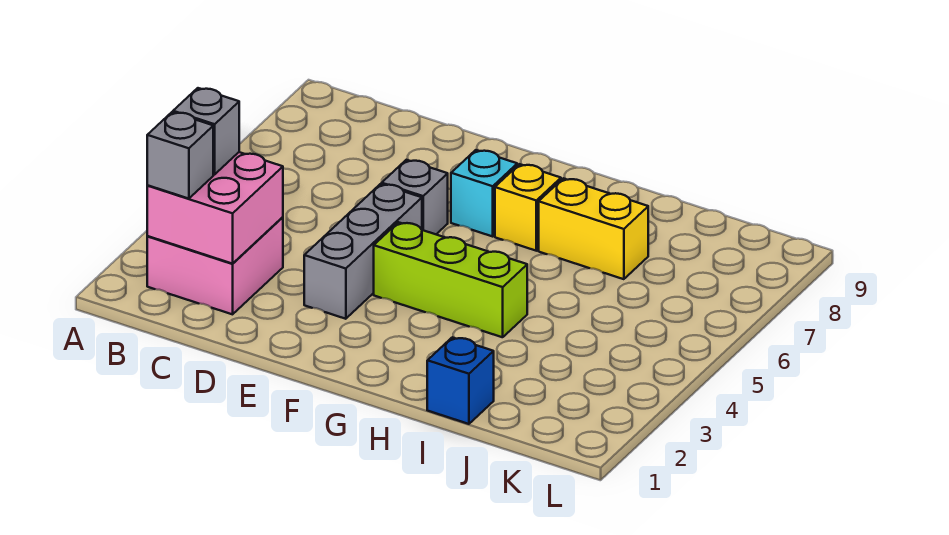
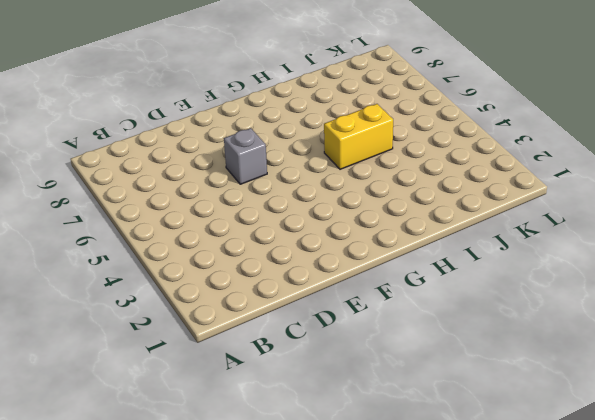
yellow brick H5:I5 level 1 -> yellow brick H7:I7 level 1
none -> pink brick B2:C3 level 1
none -> grey brick E3:E5 level 1

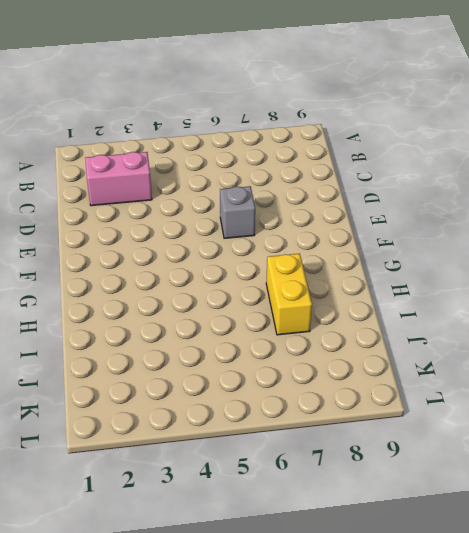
pink brick C2:C3 level 1 -> pink brick B2:C3 level 1
none -> grey brick E3:E5 level 1
none -> lime brick F4:H4 level 1

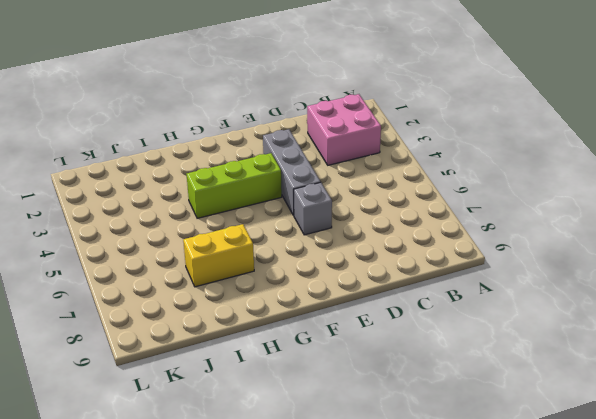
none -> cyan brick F7 level 1
none -> yellow brick G7 level 1

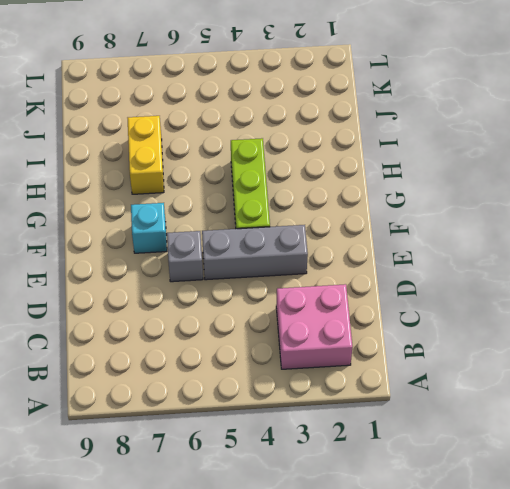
none -> yellow brick G7 level 1
none -> blue brick I1 level 1

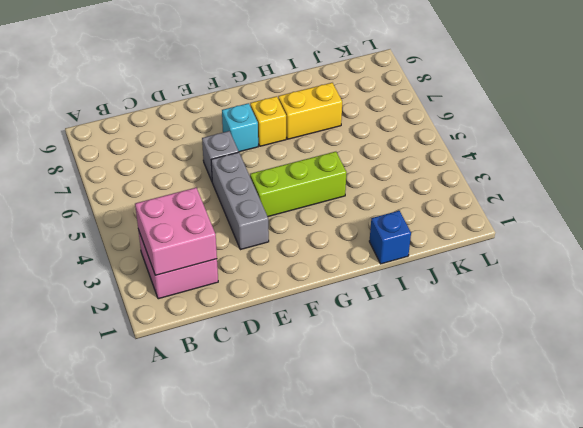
none -> grey brick B2 level 3
none -> grey brick B3 level 3

